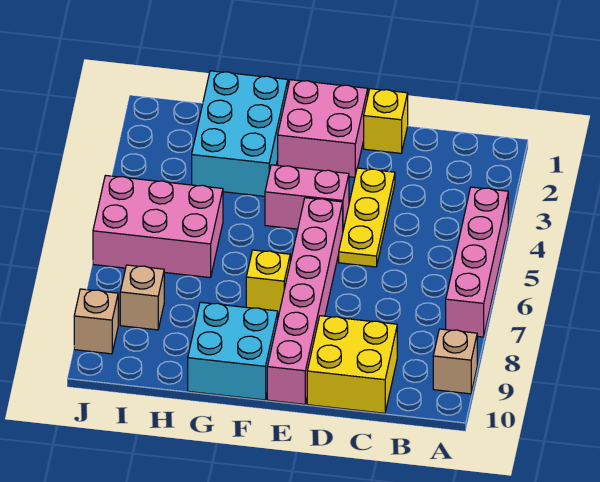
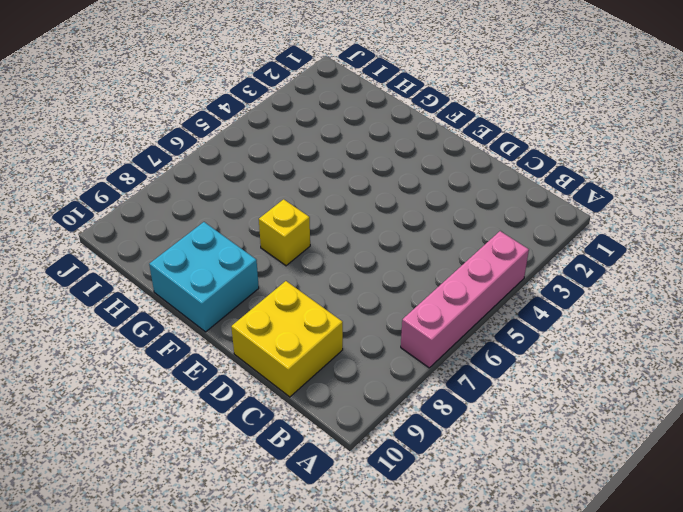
none -> tan brick A9 level 1
none -> yellow brick D1 level 1
none -> yellow plate D3:D5 level 1

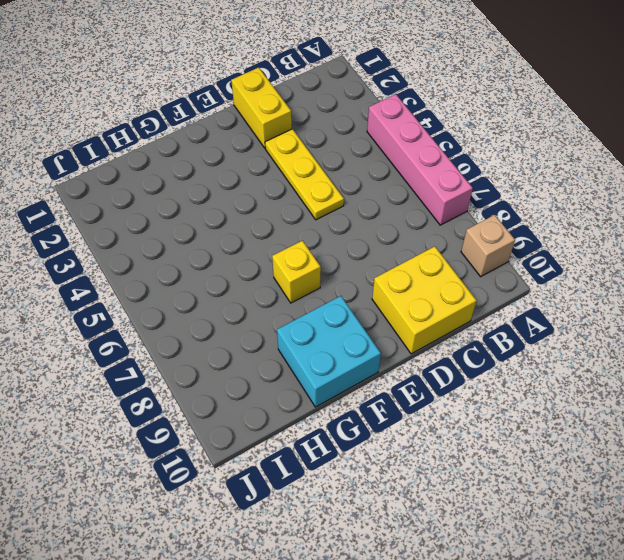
yellow brick D1:D2 level 1 -> yellow brick D1 level 1
none -> pink brick E1:F2 level 1
none -> pink brick E4:F4 level 1
none -> pink brick E5:E10 level 1

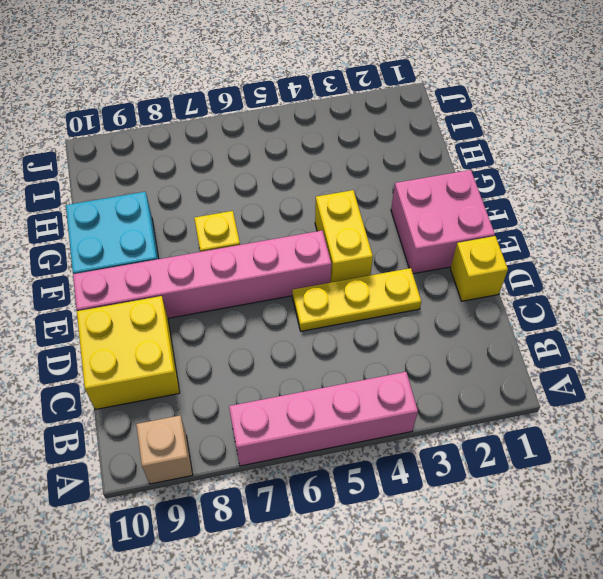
yellow brick E4:F4 level 1 -> pink brick E4:F4 level 1
none -> cyan brick G1:H3 level 1
none -> pink brick H5:J6 level 1
none -> tan brick I8 level 1

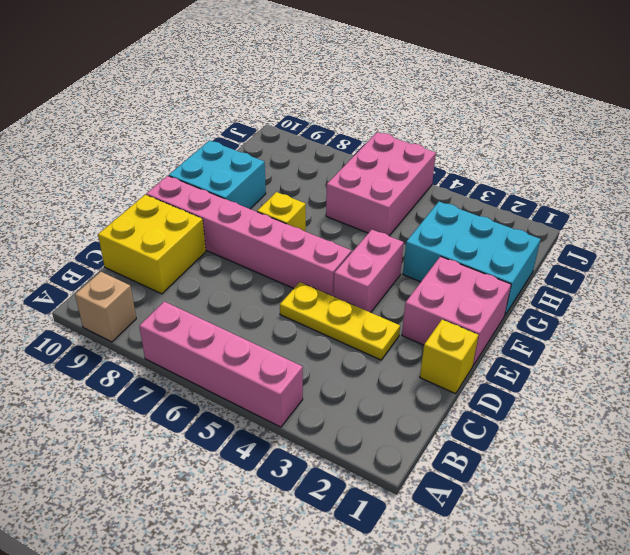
none -> tan brick I8 level 1
none -> tan brick J9 level 1

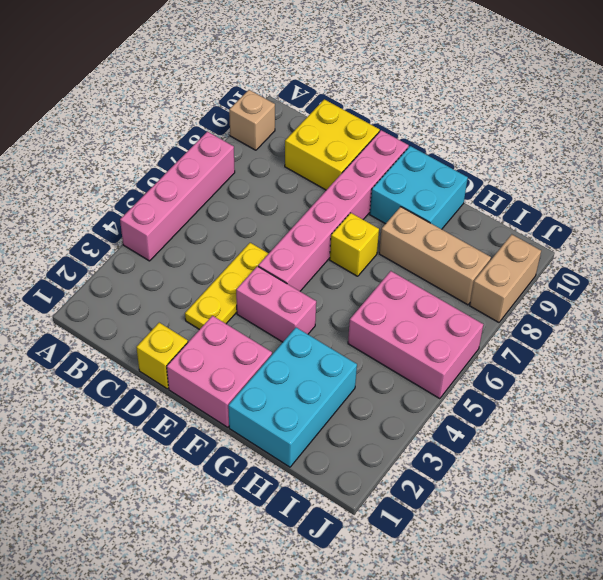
tan brick G8:I8 level 1 -> tan brick I8 level 1
tan brick J8:J9 level 1 -> tan brick J9 level 1

